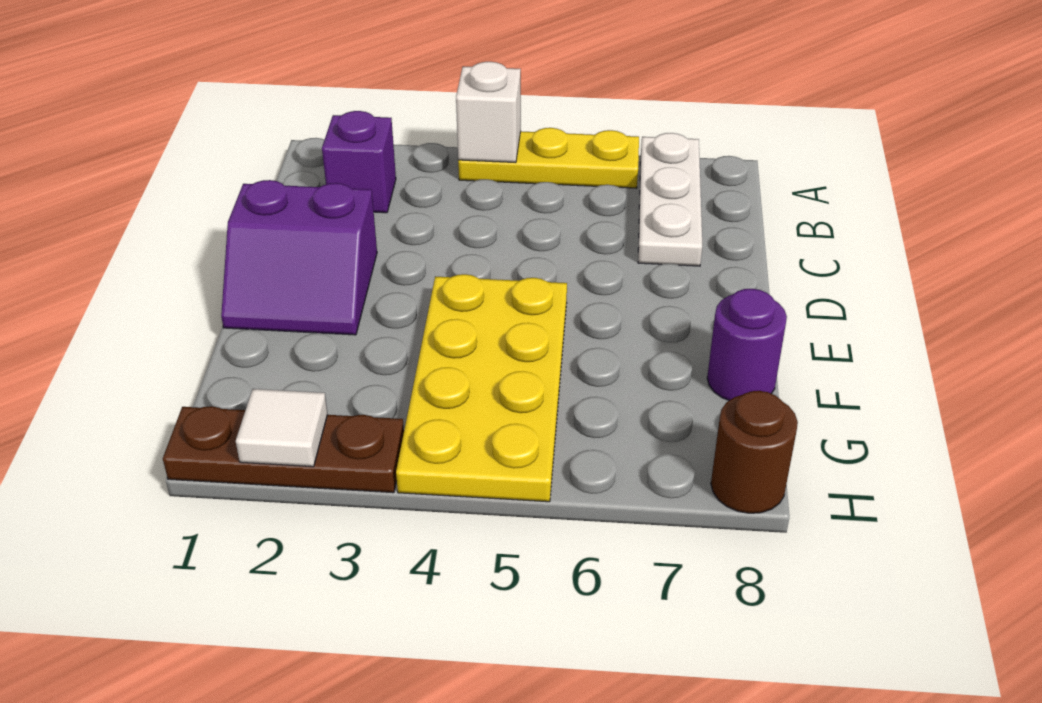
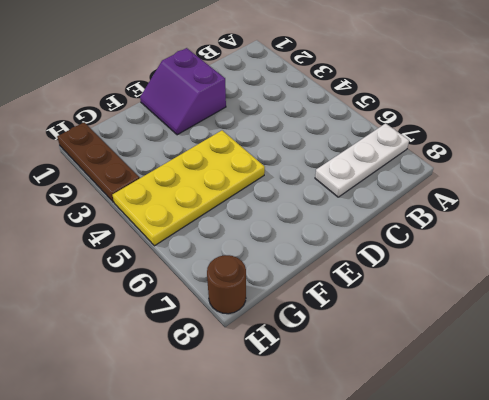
none -> yellow plate A4:A6 level 1
none -> purple brick B2 level 1

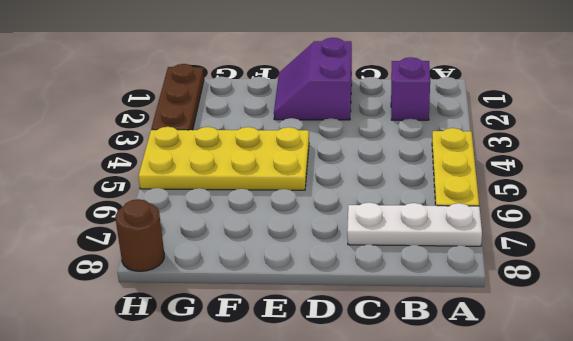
none -> purple round brick F8 level 1
none -> white brick A4 level 2

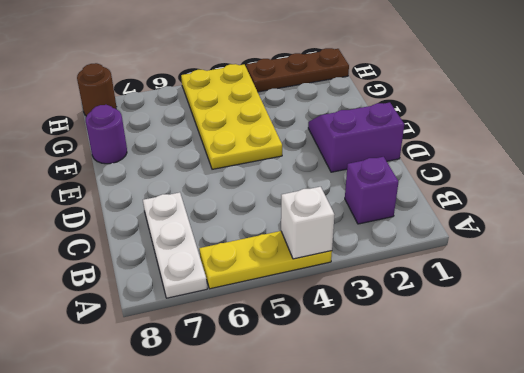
none -> white tile H2 level 2

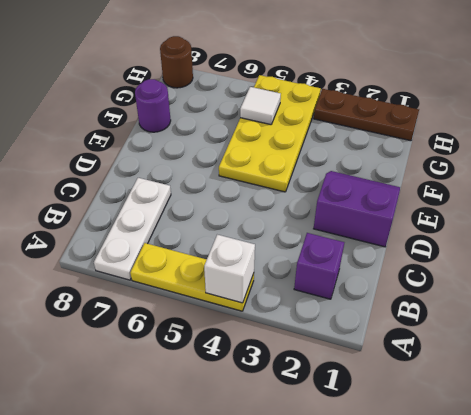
white tile G5 level 2 -> white tile H2 level 2

